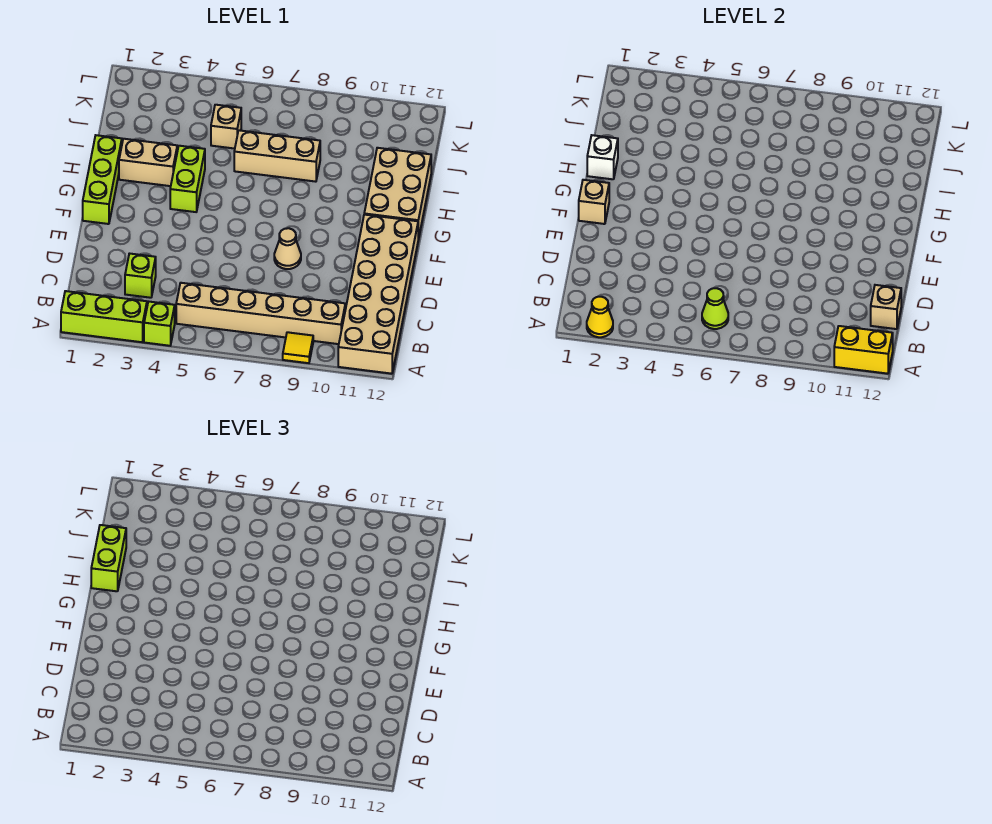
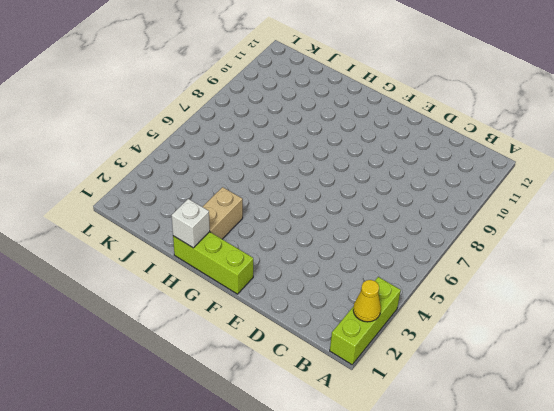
none -> lime brick A4 level 1
none -> yellow tile A9 level 1
none -> tan brick A11:F12 level 1

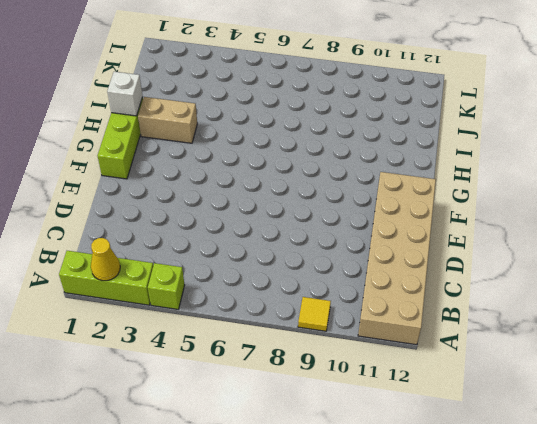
none -> tan brick B5:B10 level 1
none -> lime brick C3 level 1
none -> tan cone E8 level 1

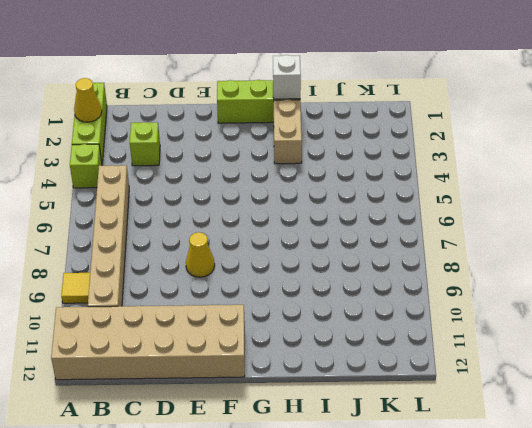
yellow cone E8 level 1 -> tan cone E8 level 1
none -> lime brick G4:H4 level 1
none -> tan brick G11:I12 level 1
none -> tan brick I6:I8 level 1

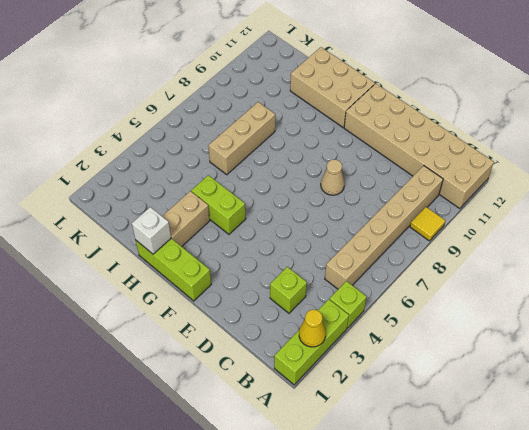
none -> tan brick J5 level 1
none -> yellow brick A11:A12 level 2
none -> lime cone B6 level 2

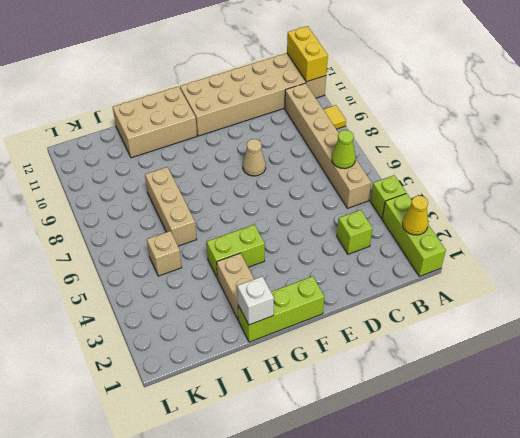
none -> tan brick C12 level 2
none -> tan brick F1 level 2
none -> lime brick H1:I1 level 3

